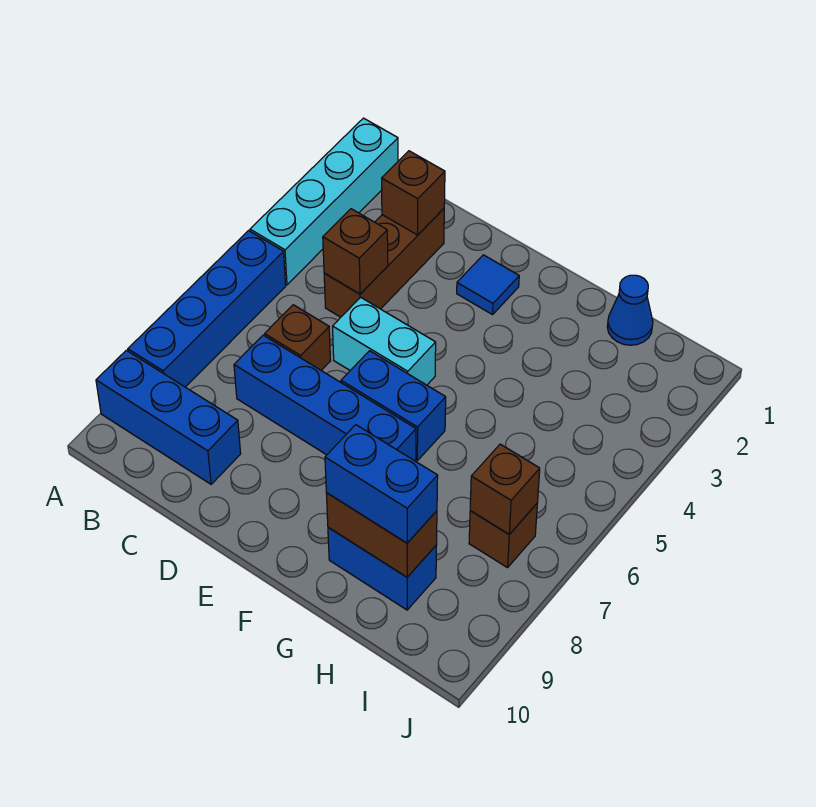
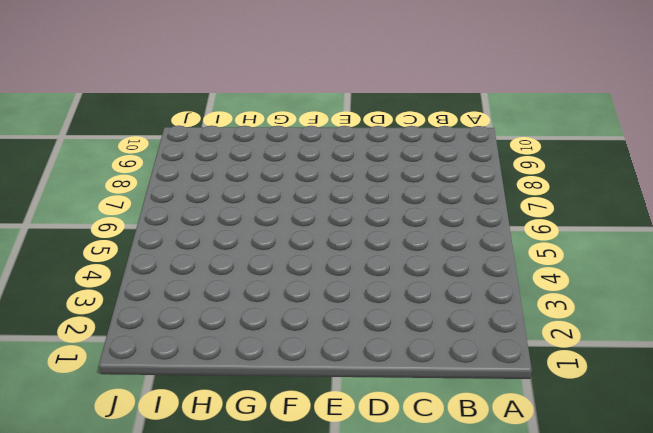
none -> cyan brick A1:A4 level 1
none -> blue brick A5:A8 level 1
none -> blue brick A9:C9 level 1

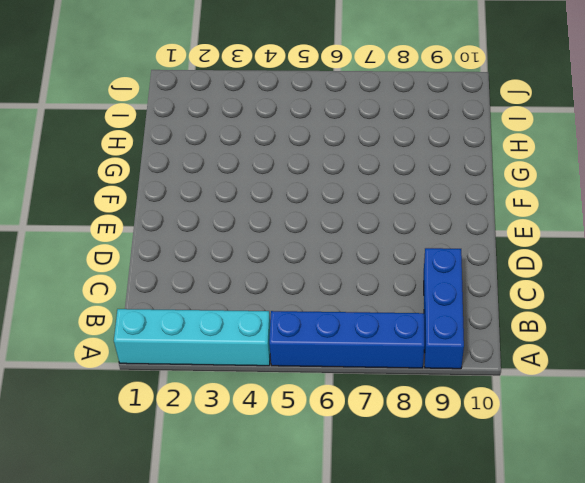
none -> brown brick C2:C4 level 1
none -> brown brick C6 level 1
none -> blue brick C7:F7 level 1

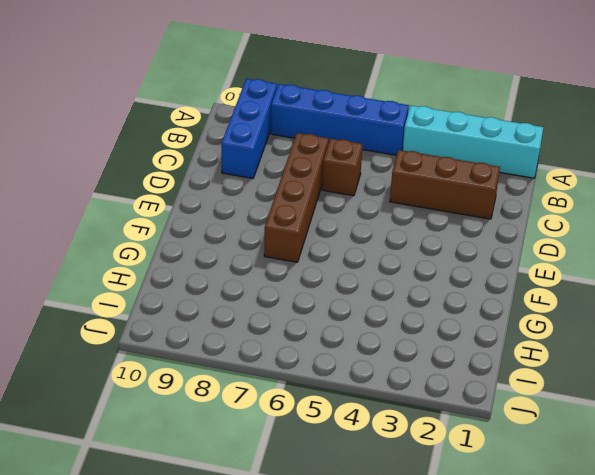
brown brick C7:F7 level 1 -> blue brick C7:F7 level 1
none -> cyan brick D5:E5 level 1
none -> blue tile E2 level 1
none -> blue brick E6:F6 level 1

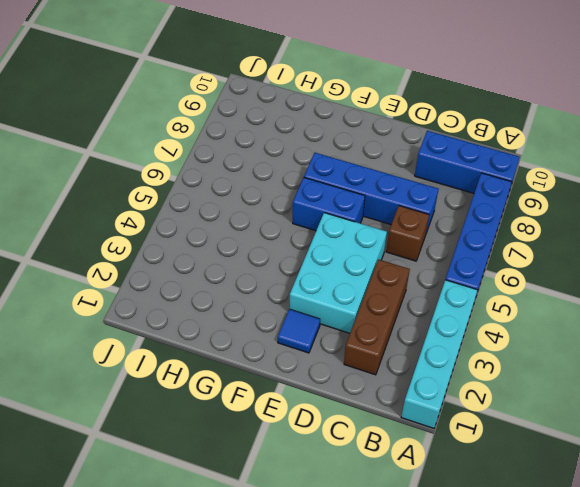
cyan brick D3:E5 level 1 -> cyan brick D5:E5 level 1
none -> blue brick G9:H9 level 1
none -> blue cone H1 level 1
none -> brown brick I7 level 1

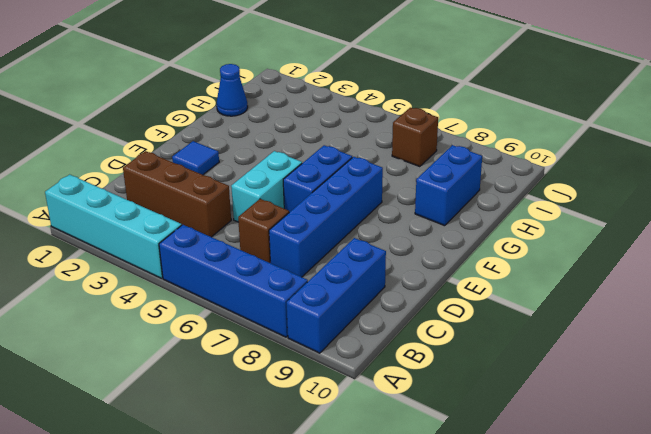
none -> brown brick C2 level 2
none -> brown brick C4 level 2
none -> brown brick G9:H9 level 2

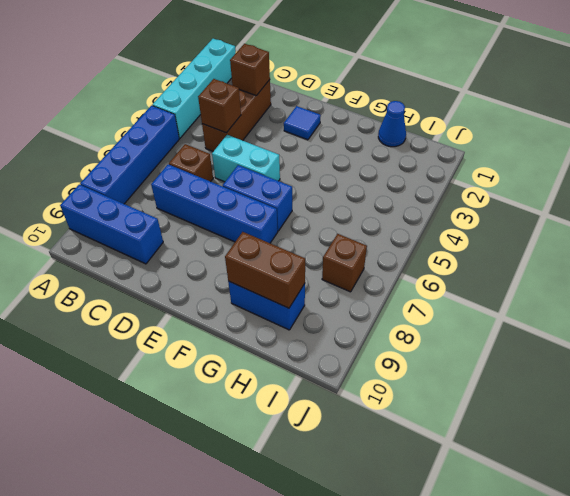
none -> brown brick I7 level 2
none -> blue brick G9:H9 level 3

